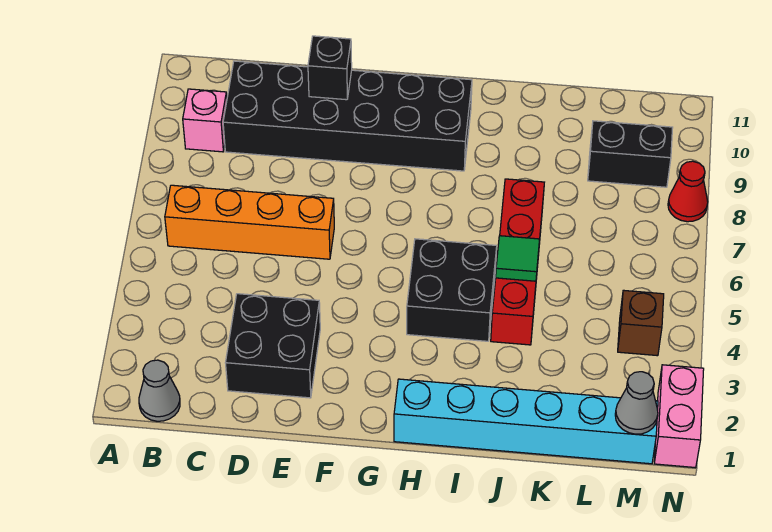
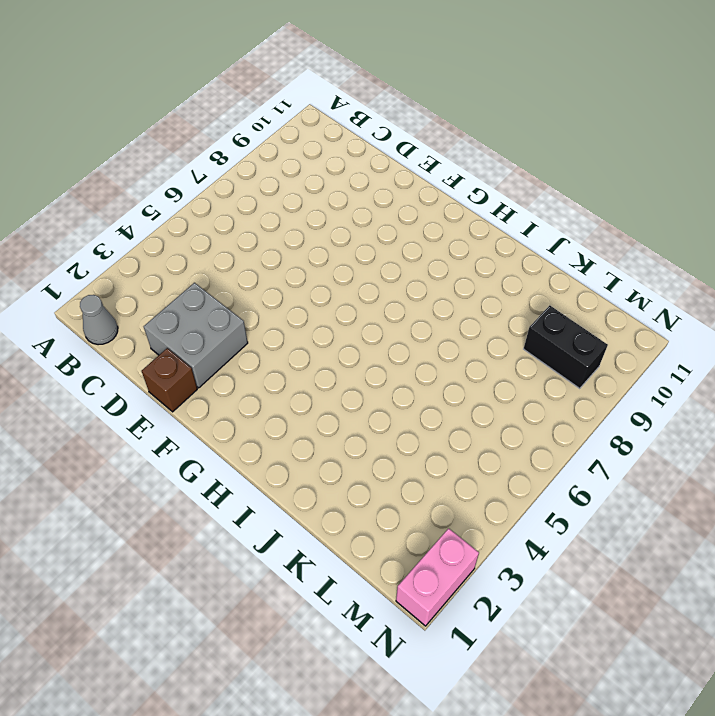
grey brick D2:E3 level 1 -> black brick D2:E3 level 1
brown brick E1 level 1 -> brown brick M4 level 1
none -> orange brick B6:E6 level 1
none -> pink brick B9 level 1
none -> black brick C9:H10 level 1

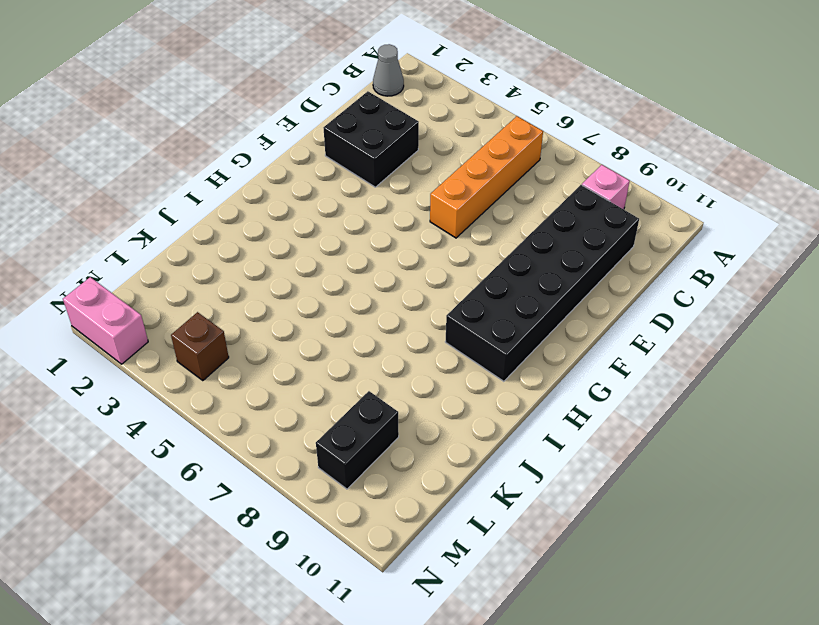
none -> cyan brick H1:M1 level 1
none -> black brick H4:I5 level 1
none -> red brick J4:J7 level 1

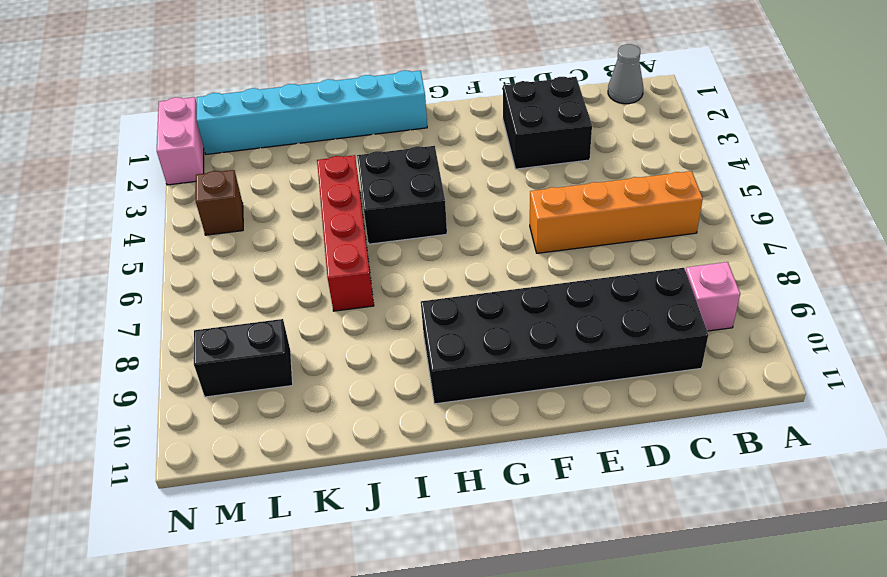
none -> red cone N8 level 1
none -> black brick E10 level 2
none -> green tile J5 level 2

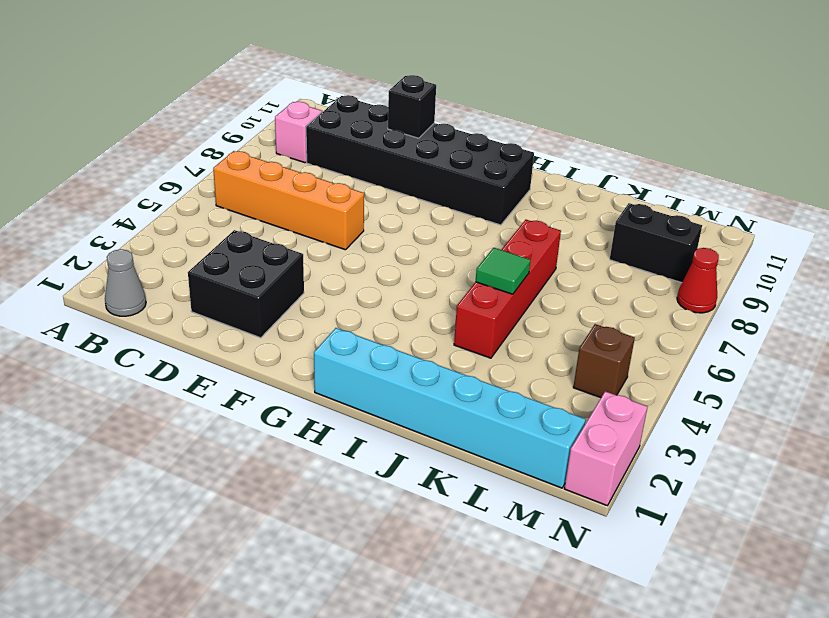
none -> black brick H4:I5 level 1
none -> grey cone M1 level 2

